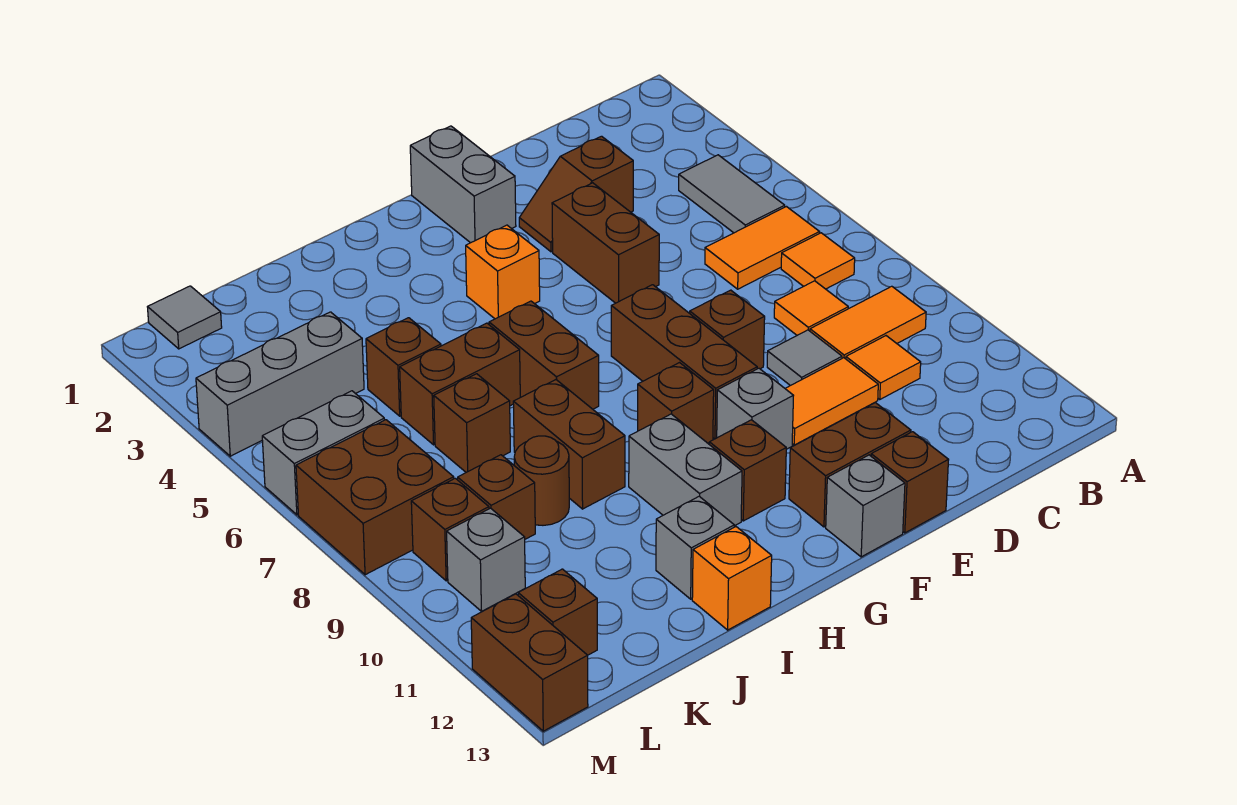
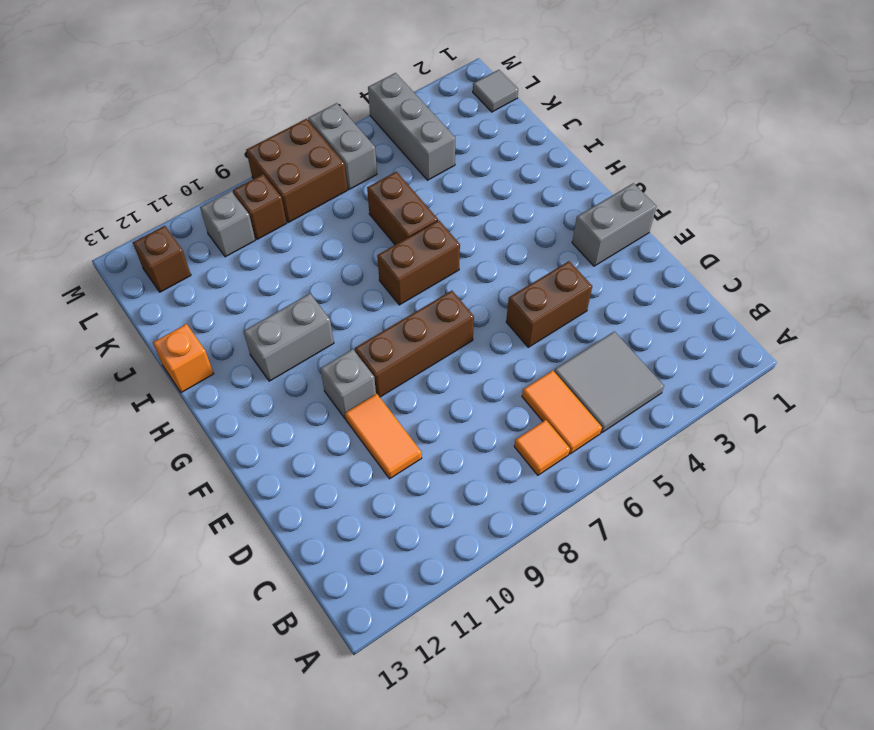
grey tile B4:C5 level 1 -> grey tile B4:B5 level 1
none -> orange tile B9:C9 level 1
none -> orange tile C8 level 1
none -> orange tile C10 level 1
none -> brown slope D3:E3 level 1 top D

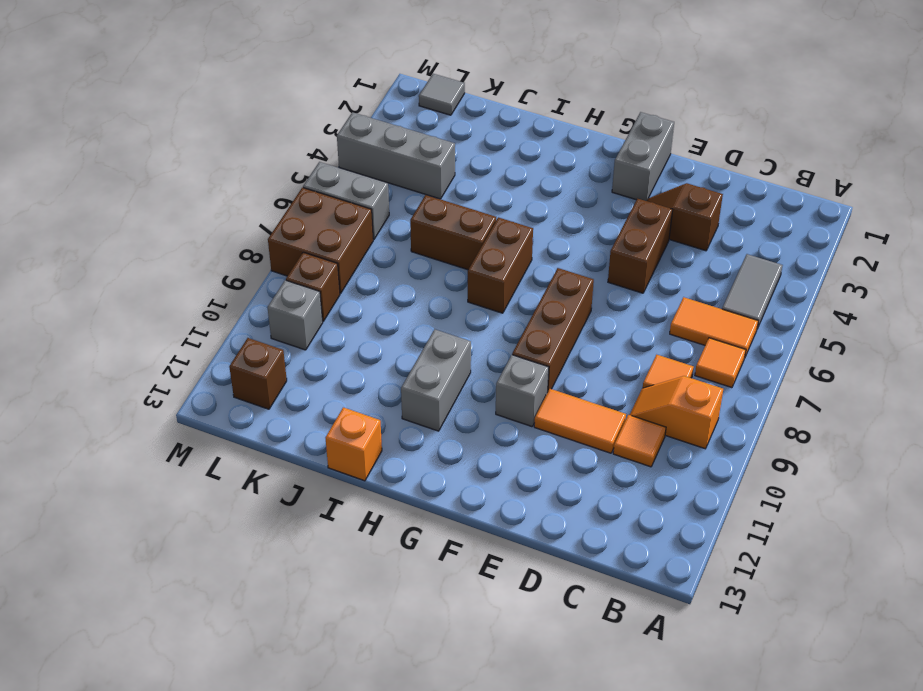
orange slope B9:C9 level 1 top B -> orange tile B9:C9 level 1
none -> grey tile D9 level 1
none -> brown brick E8 level 1
none -> brown brick E12:F12 level 1
none -> brown brick E13 level 1

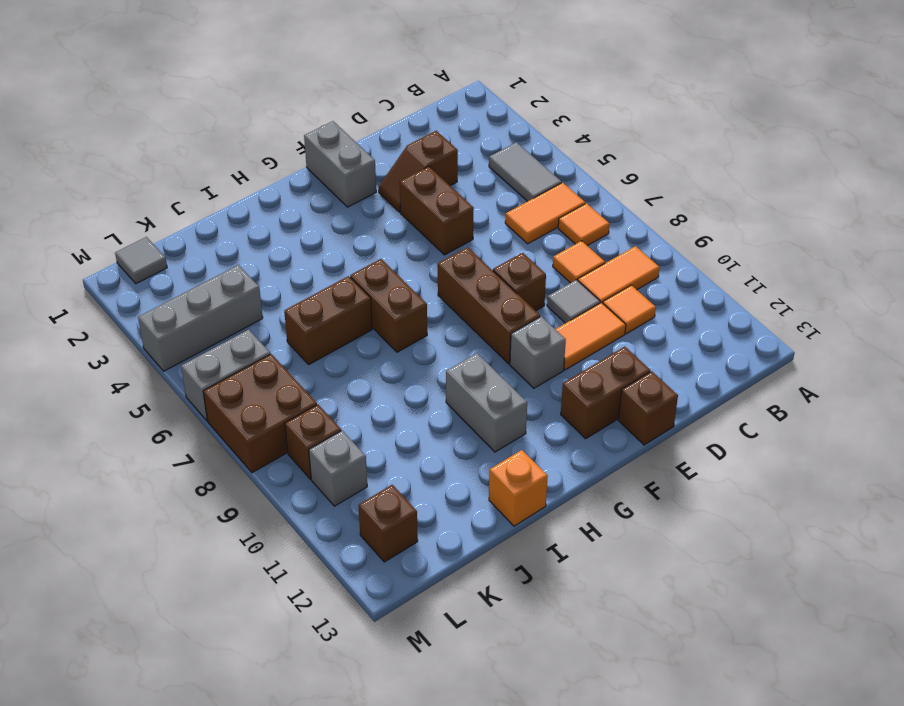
none -> grey brick F13 level 1
none -> orange brick G4 level 1
none -> brown brick G9 level 1
none -> brown brick G11 level 1

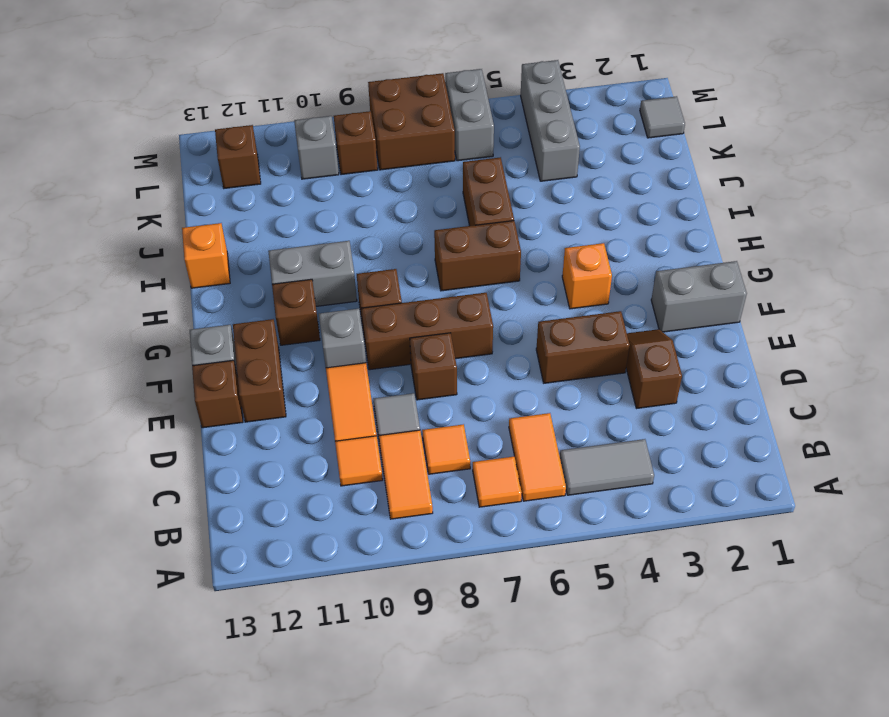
none -> brown brick I8:I9 level 1
none -> grey brick I12 level 1
none -> brown brick J5 level 1
none -> brown brick J7 level 1

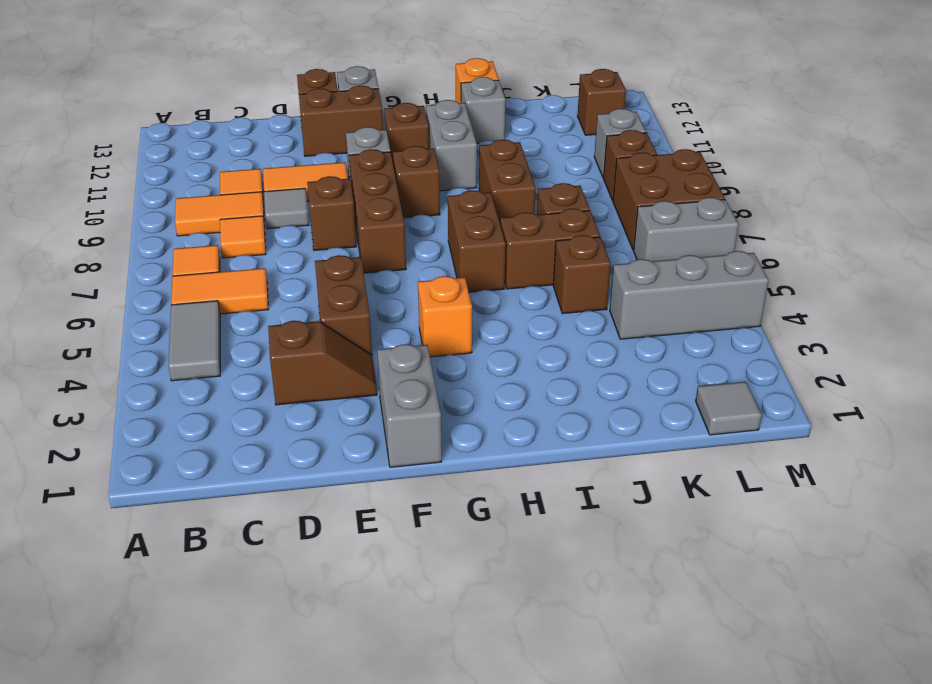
none -> brown round brick J9 level 1
none -> brown brick K9 level 1
none -> brown brick M12:M13 level 1

